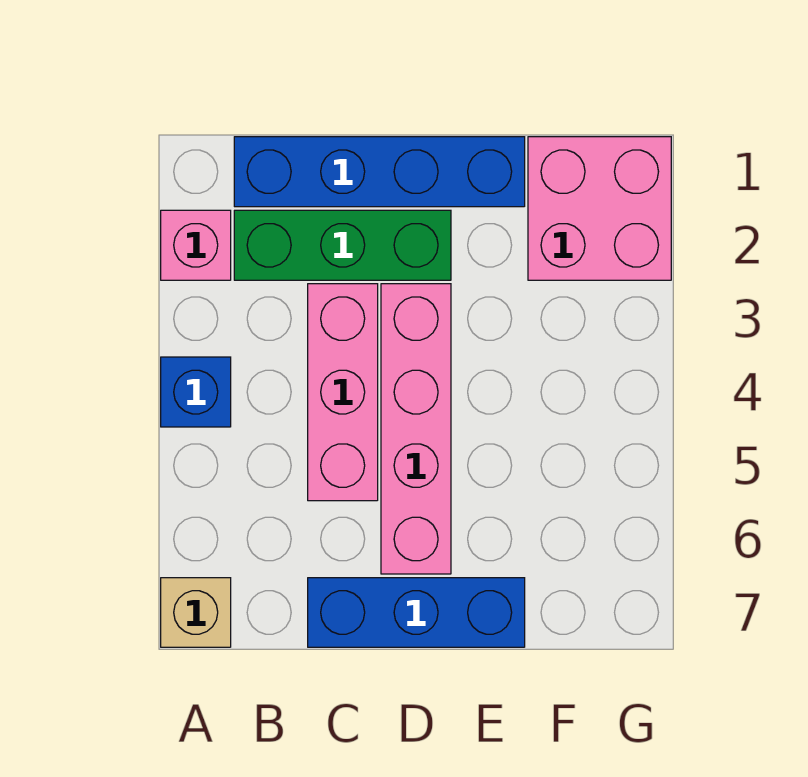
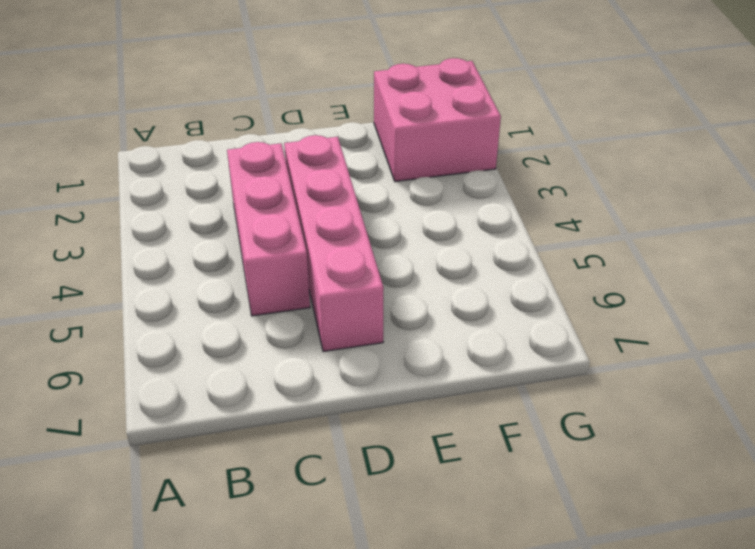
none -> pink brick A2 level 1
none -> blue brick A4 level 1

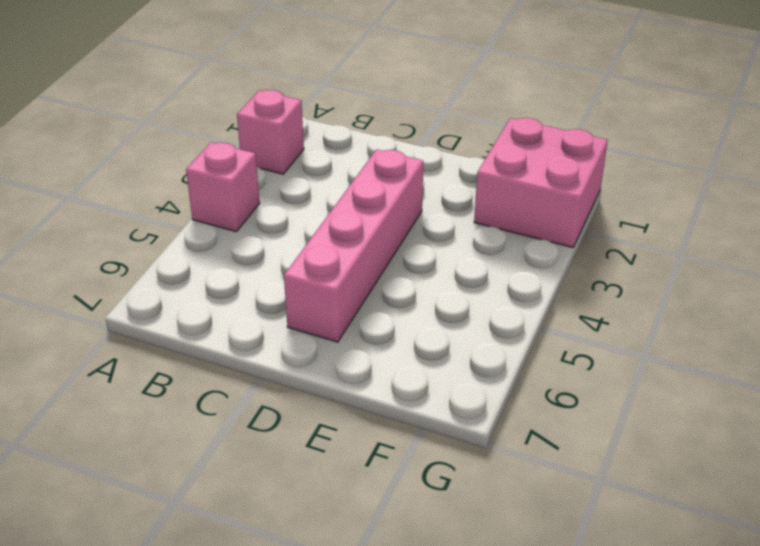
pink brick A4 level 1 -> blue brick A4 level 1
none -> tan brick A7 level 1
none -> blue brick B1:E1 level 1

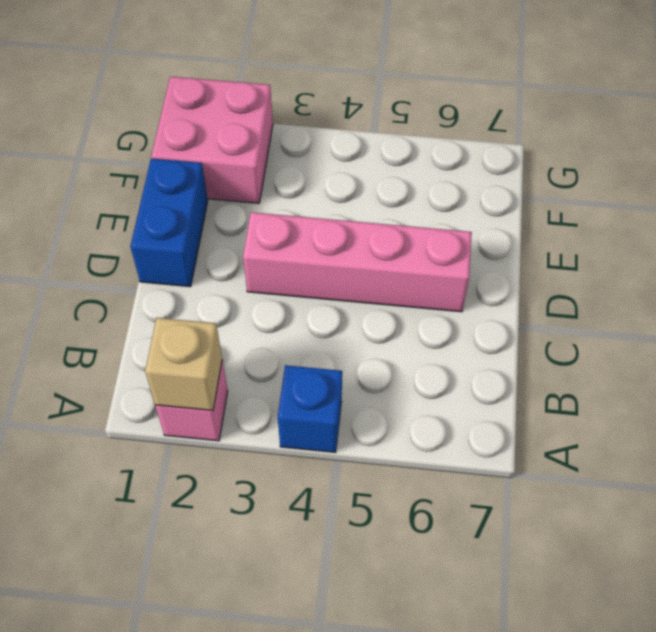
tan brick A2 level 2 -> tan brick A7 level 1
blue brick D1:E1 level 1 -> blue brick B1:E1 level 1
none -> green brick B2:D2 level 1
none -> pink brick C3:C5 level 1

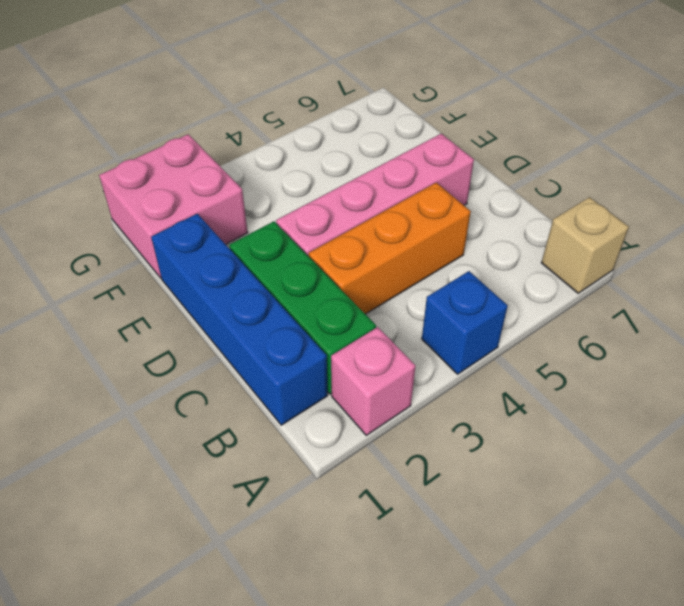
orange brick C3:C5 level 1 -> pink brick C3:C5 level 1
none -> blue brick C7:E7 level 1

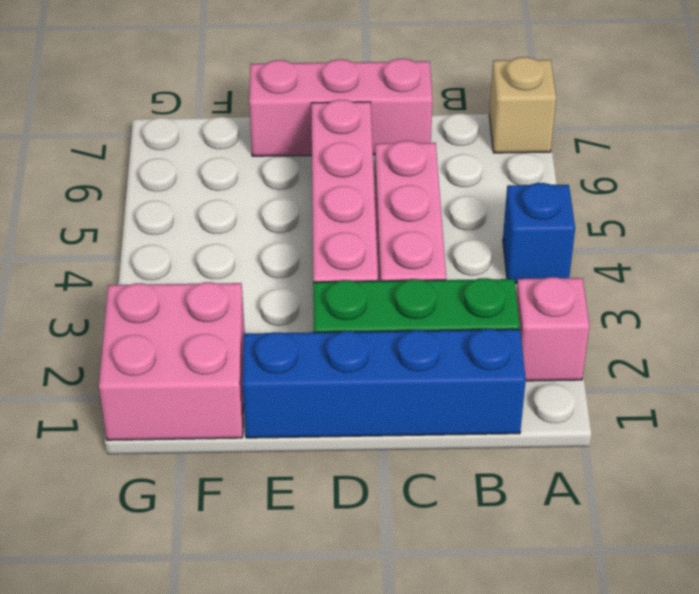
pink brick C7:E7 level 1 -> blue brick C7:E7 level 1

